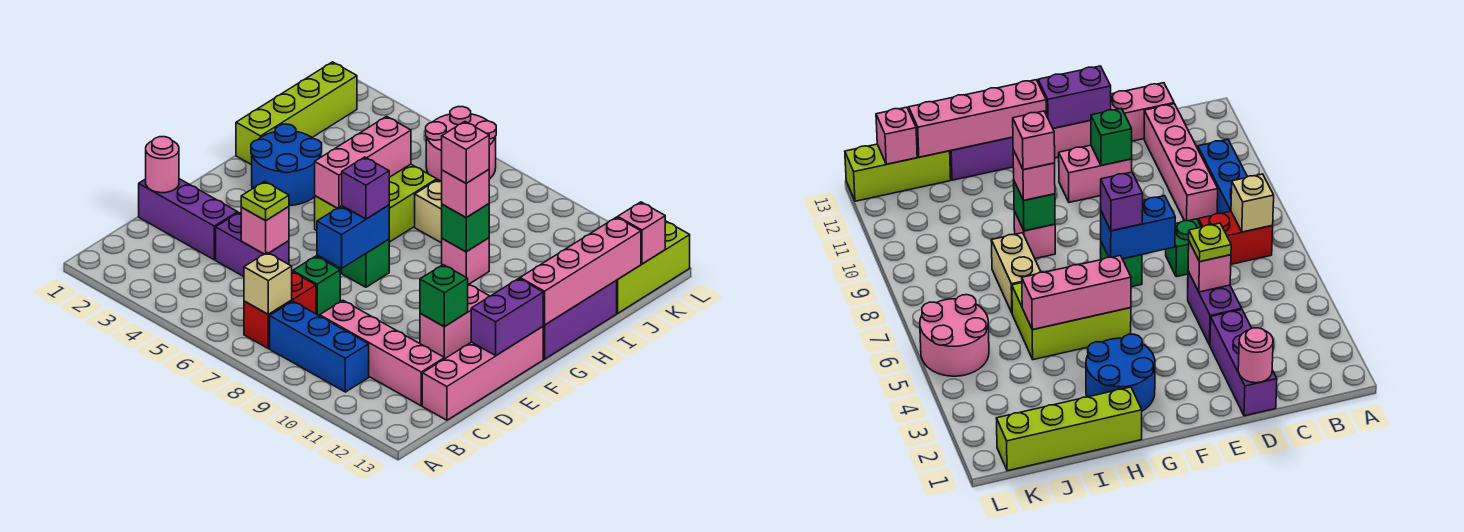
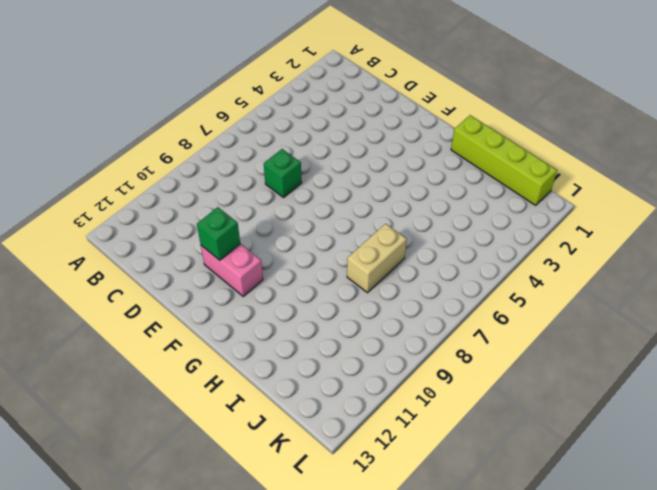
none -> red brick B7:C7 level 1
none -> blue brick B8:B10 level 1
none -> pink brick C9:C12 level 1
none -> pink brick C13:F13 level 1

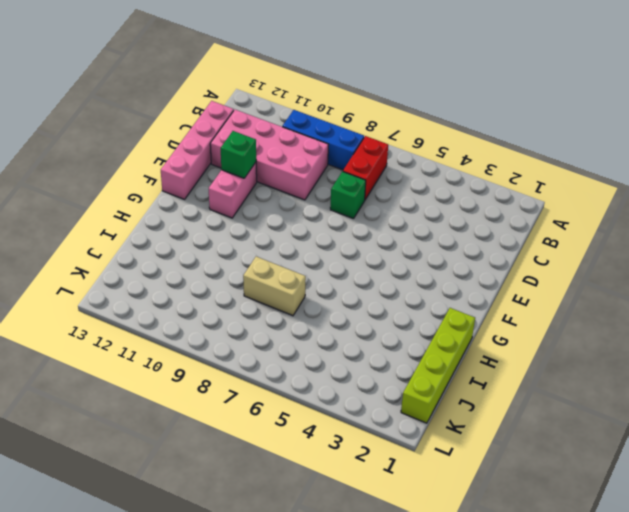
pink brick C9:D12 level 1 -> pink brick C9:C12 level 1
none -> purple brick D1:D3 level 1
none -> purple brick D4:D5 level 1
none -> green brick F7 level 1
none -> blue round brick G2:H3 level 1

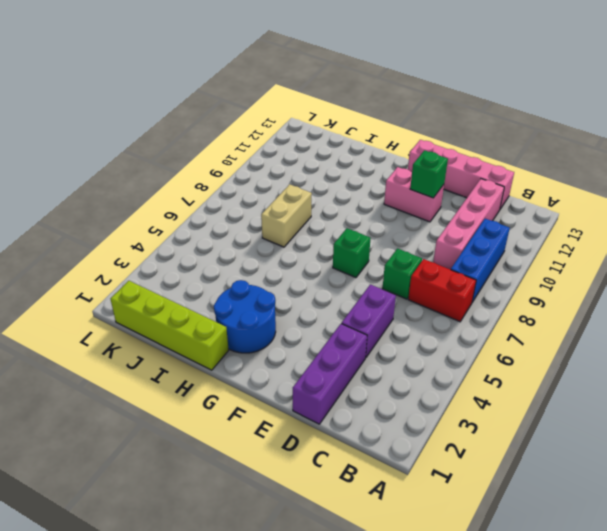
none -> lime brick G5:I6 level 1
none -> purple brick G13:I13 level 1
none -> pink brick H9 level 1
none -> lime brick J13:L13 level 1

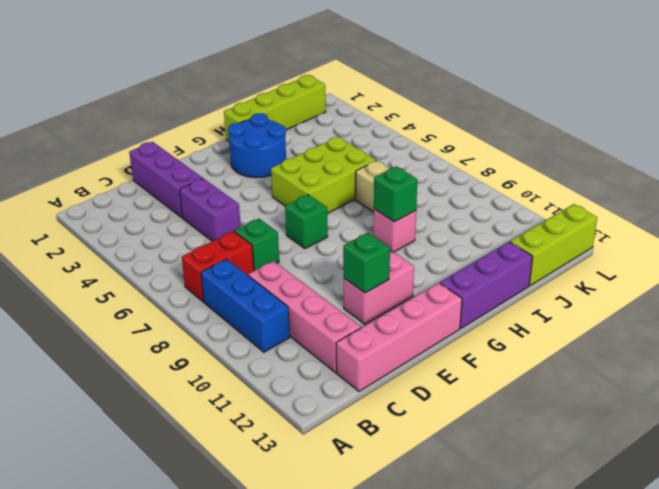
none -> pink round brick K5:L6 level 1
none -> tan brick B7 level 2
none -> pink round brick D1 level 2
none -> pink brick D5 level 2

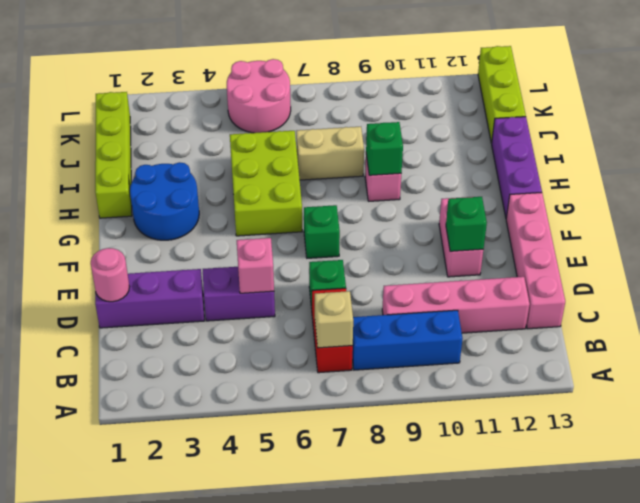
none -> blue brick E7:F7 level 2
none -> purple brick E13:F13 level 2
none -> pink brick G5:I5 level 2
none -> pink brick G13:J13 level 2

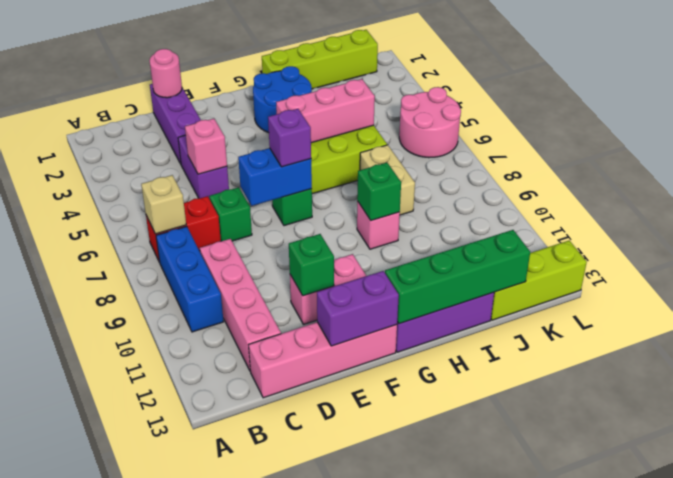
green brick G13:J13 level 2 -> pink brick G13:J13 level 2
none -> pink brick K13 level 2
none -> lime plate D5 level 3
none -> pink brick H9 level 3
none -> pink brick H9 level 4

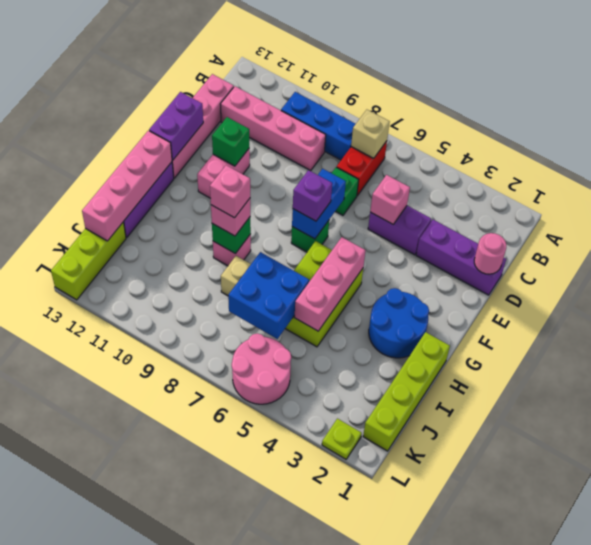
blue brick I6:J7 level 2 -> none
lime plate L2 level 1 -> lime plate D5 level 3
none -> pink brick K13 level 2

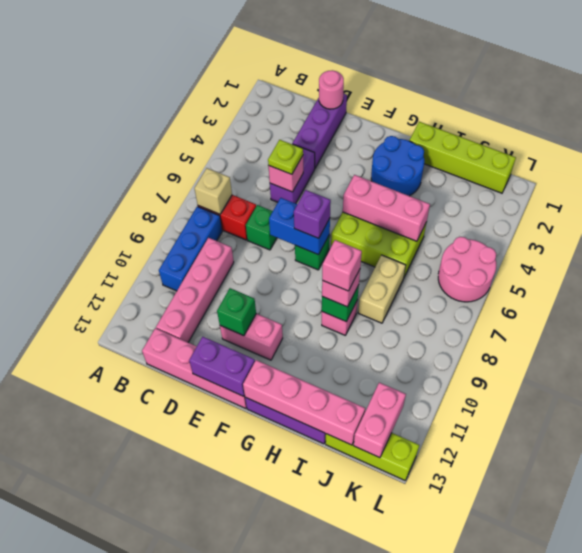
pink brick K12:K13 level 2 -> pink brick K13 level 2

